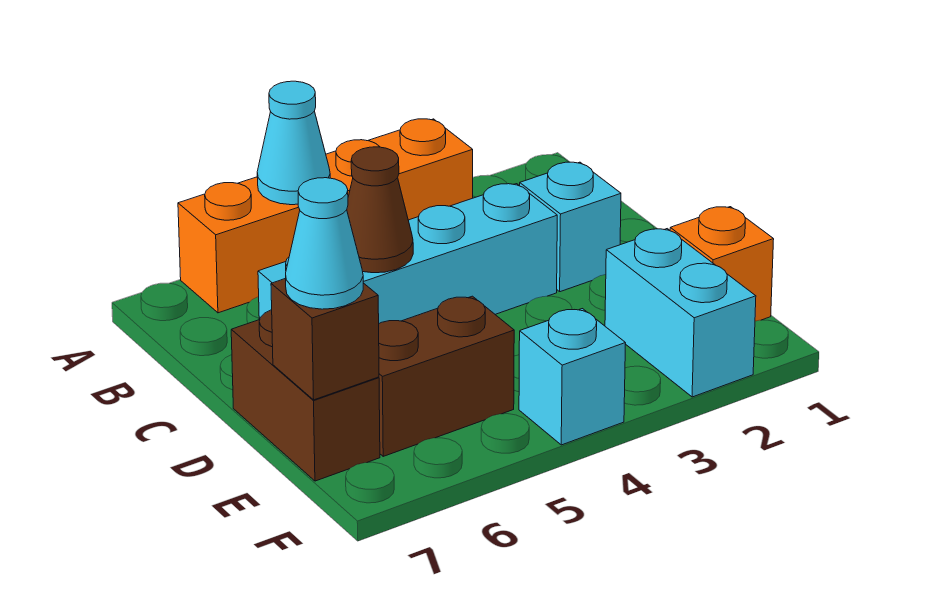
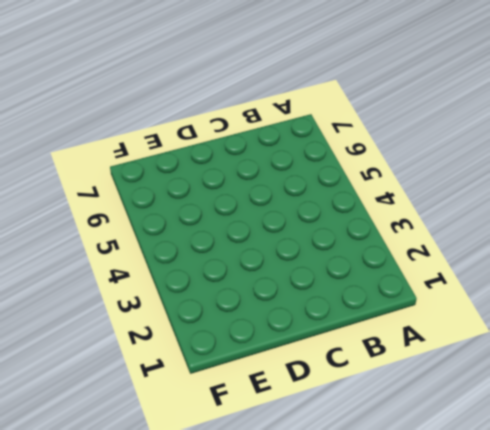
none -> orange brick A3:A6 level 1
none -> cyan brick C2 level 1
none -> cyan brick C3:C6 level 1

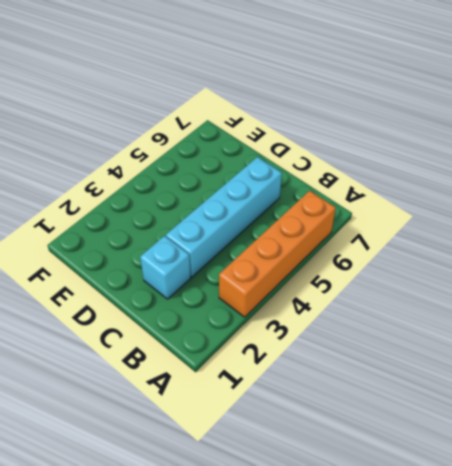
none -> brown brick D7:E7 level 1
none -> orange brick E1 level 1
none -> cyan brick E2:F2 level 1

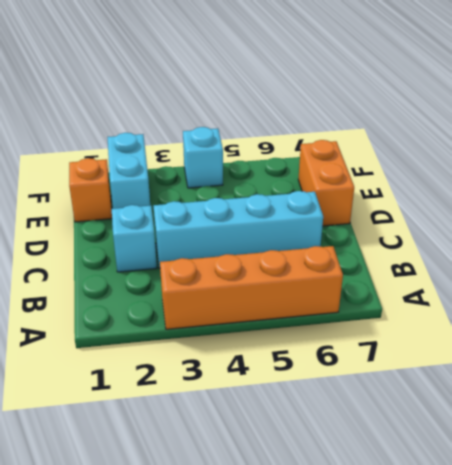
orange brick D7:E7 level 1 -> brown brick D7:E7 level 1
none -> brown brick E5:E6 level 1
none -> cyan cone A5 level 2
none -> brown cone C5 level 2

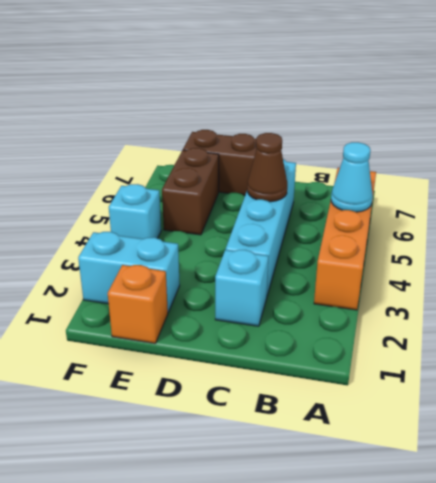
none -> brown brick E7 level 2
none -> cyan cone E7 level 3

